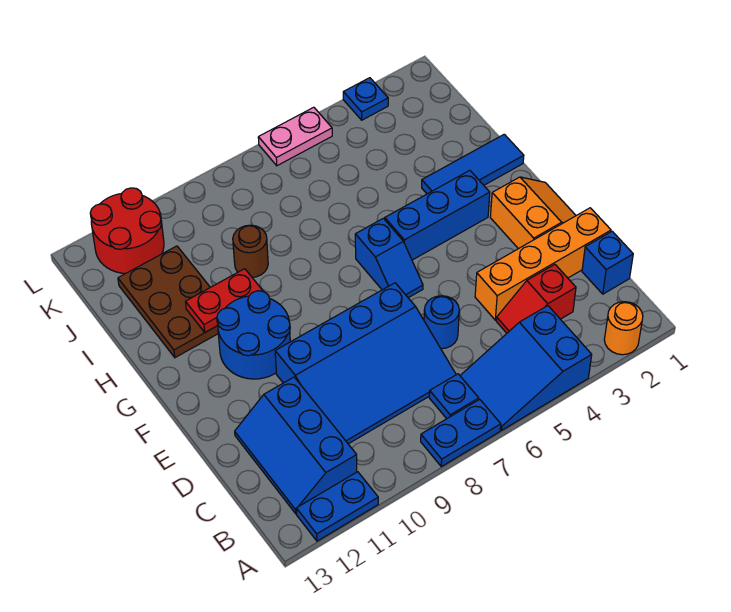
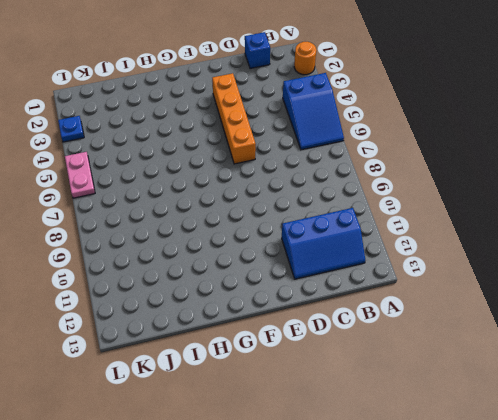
orange brick E3:E6 level 1 -> orange brick D1:D4 level 1
none -> blue plate A7:A8 level 1
none -> blue plate A11:A12 level 1
none -> blue plate B7 level 1

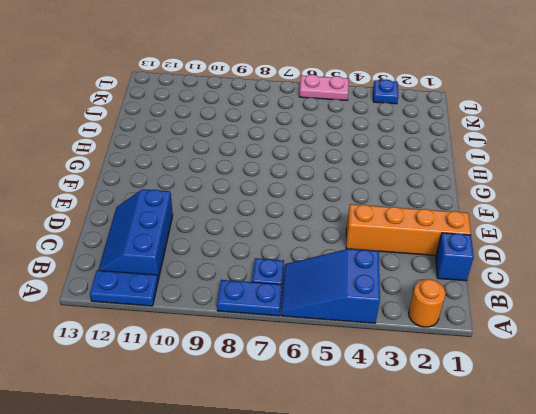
none -> red slope C3:C4 level 1 top 3
none -> blue slope C7:E10 level 1 top E
none -> blue round brick D6 level 1

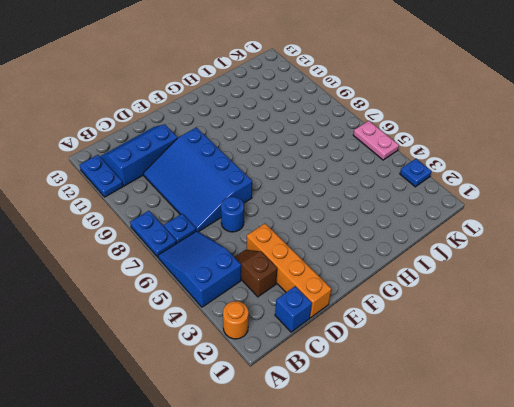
brown slope C3:C4 level 1 top 3 -> red slope C3:C4 level 1 top 3
none -> orange slope E1:F2 level 1 top 2
none -> blue slope F6:G6 level 1 top G
none -> blue round brick F10:G11 level 1

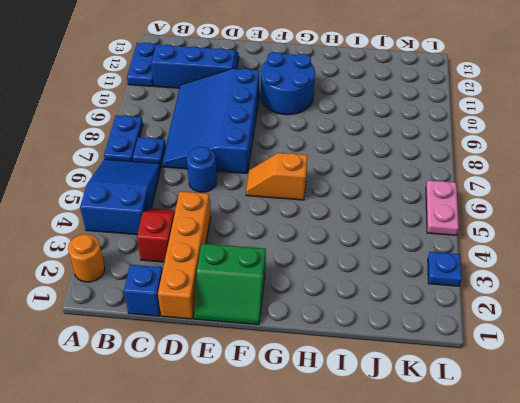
green slope E1:F2 level 1 top 2 -> orange slope E1:F2 level 1 top 2
orange slope F6:G6 level 1 top G -> blue slope F6:G6 level 1 top G
none -> blue brick G3:G5 level 1
none -> blue tile H1:H3 level 1
none -> brown plate H11:J12 level 1

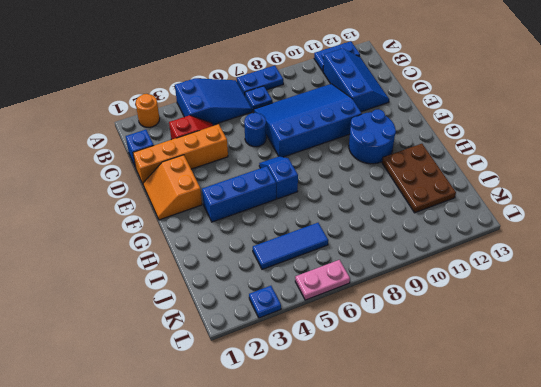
blue tile J4:J6 level 1 -> blue tile H1:H3 level 1
none -> brown round brick I9 level 1
none -> red round brick K11:L12 level 1
none -> red plate H10:H11 level 2

